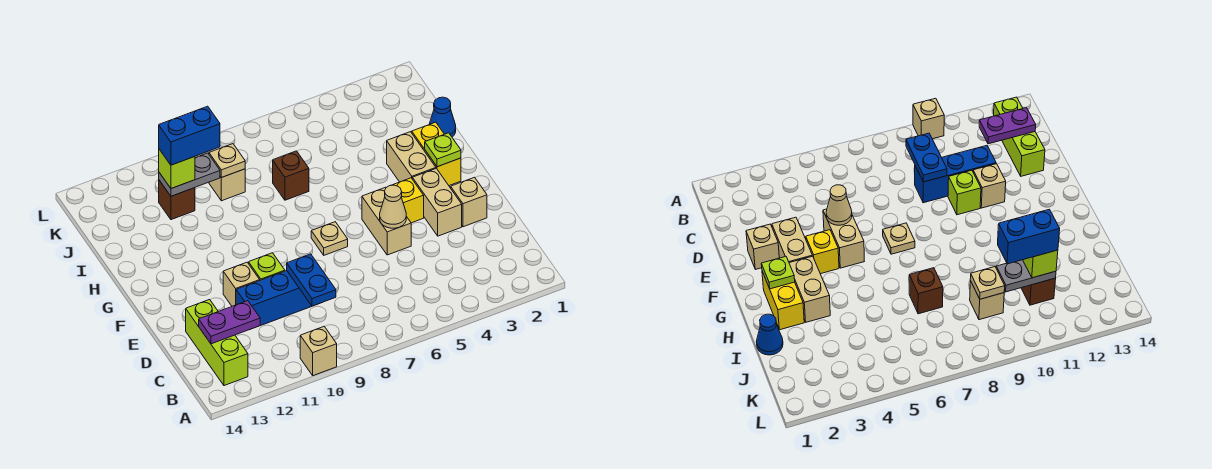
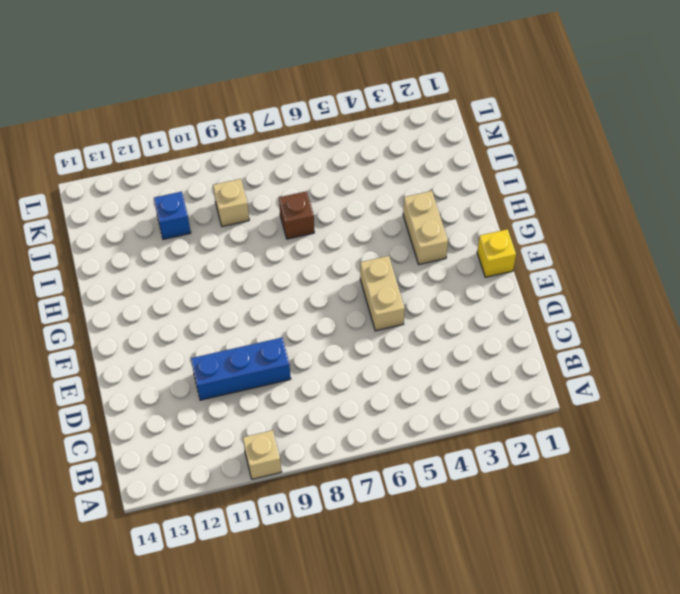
yellow brick F1 level 1 -> yellow brick F4 level 1
blue brick J11 level 1 -> brown brick J11 level 1
none -> lime brick B13:D13 level 1
none -> tan brick E2 level 1
none -> tan brick E3:F3 level 1

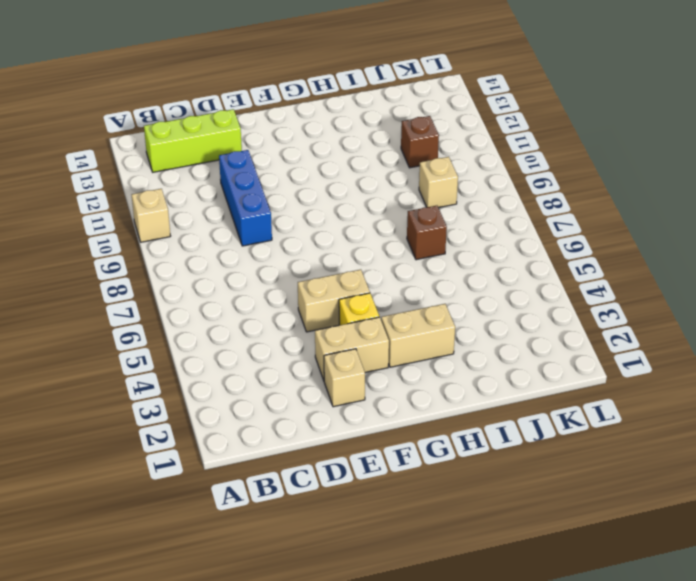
none -> lime brick E10 level 1
none -> tan brick E11 level 1
none -> tan plate F7 level 1

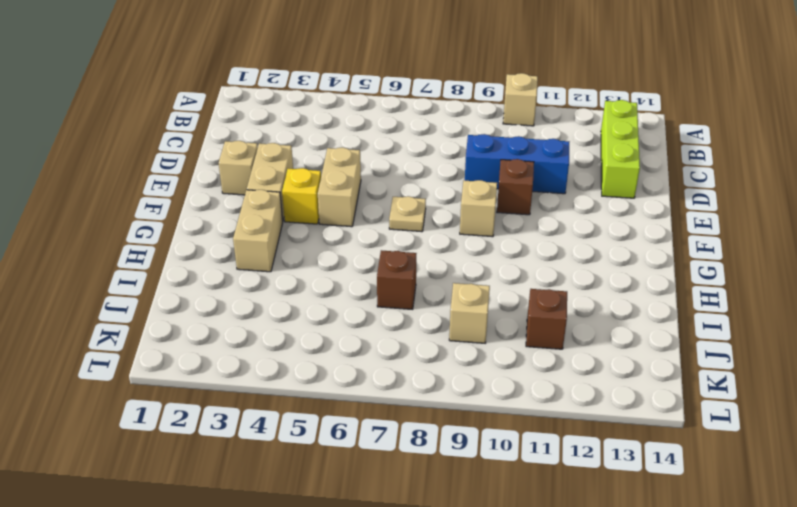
brown brick E10 level 1 -> lime brick E10 level 1
tan brick F9 level 1 -> tan brick E11 level 1
none -> yellow brick G2:H2 level 1
none -> blue cone I1 level 1
none -> blue plate C9:D9 level 2

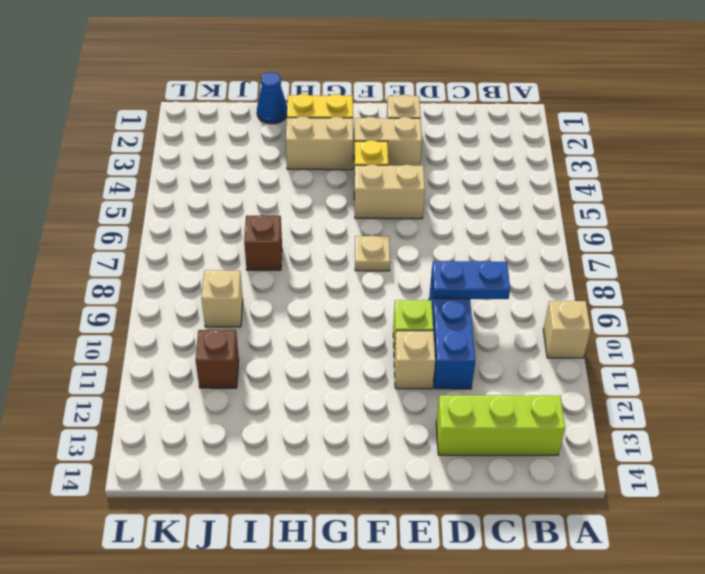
none -> purple plate C12:C13 level 2
none -> tan cone E5 level 2
none -> lime plate G2 level 2

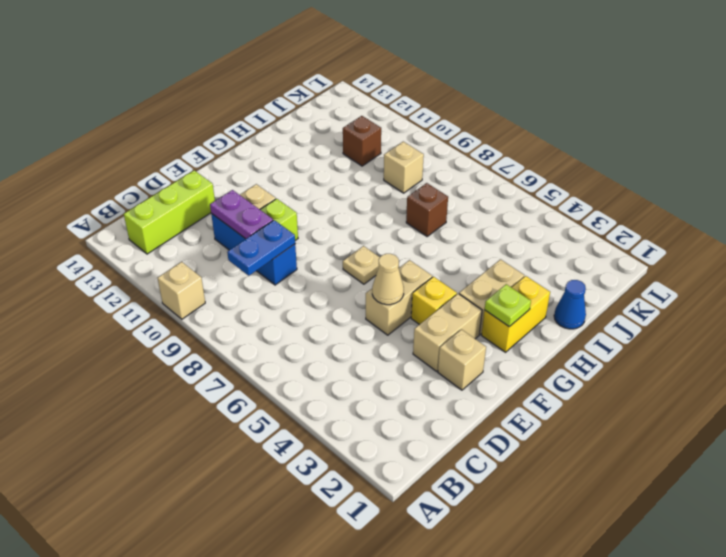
purple plate D10:D11 level 2 -> purple plate C12:C13 level 2
none -> tan plate J9 level 2
none -> grey plate J10:J11 level 2
none -> lime brick J11 level 3

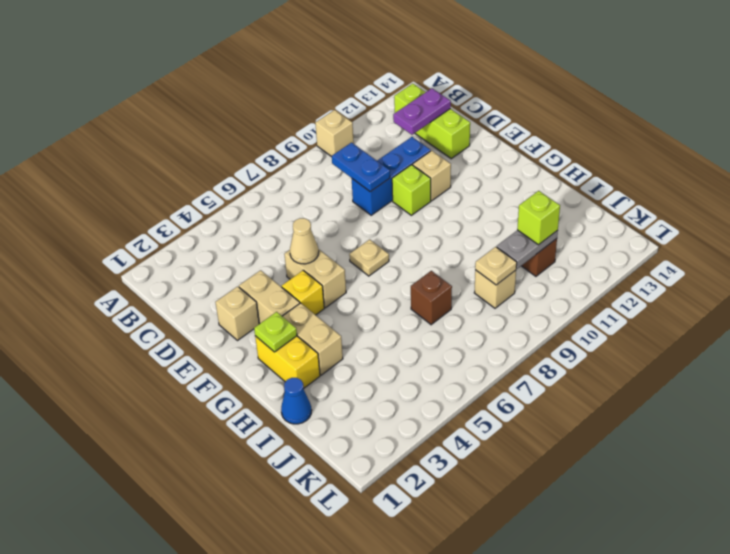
none -> blue brick J10:J11 level 4

